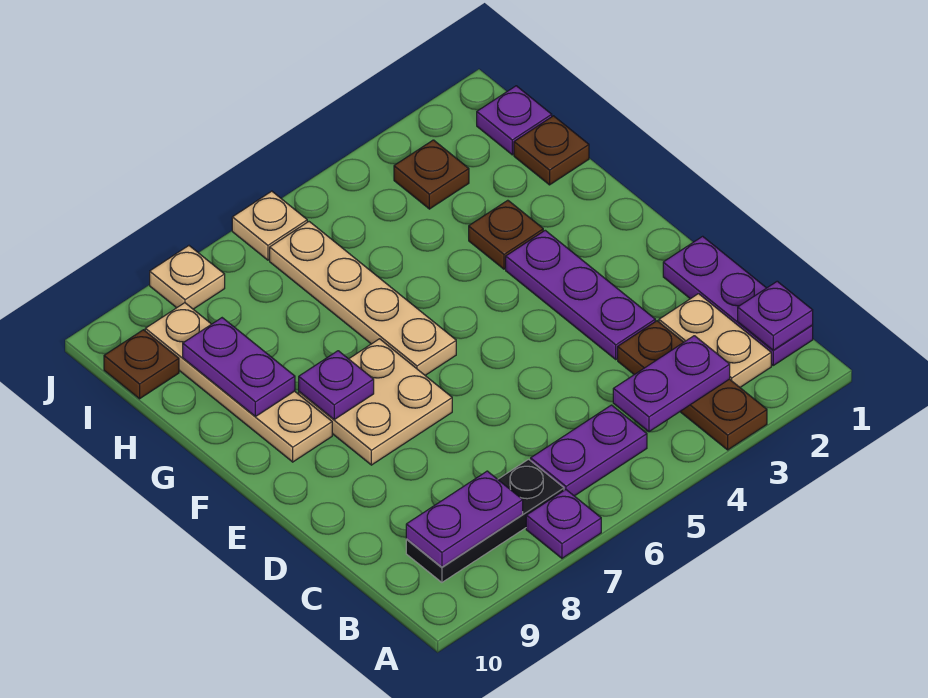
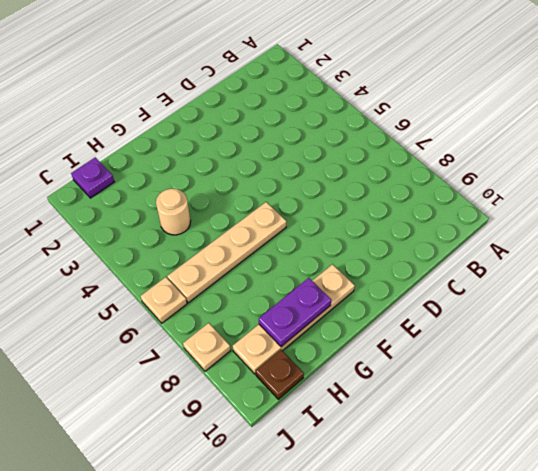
tan round brick H4 level 1 -> none
none -> brown plate A3:C3 level 1
none -> purple plate A7 level 1
none -> purple plate B1:D1 level 1

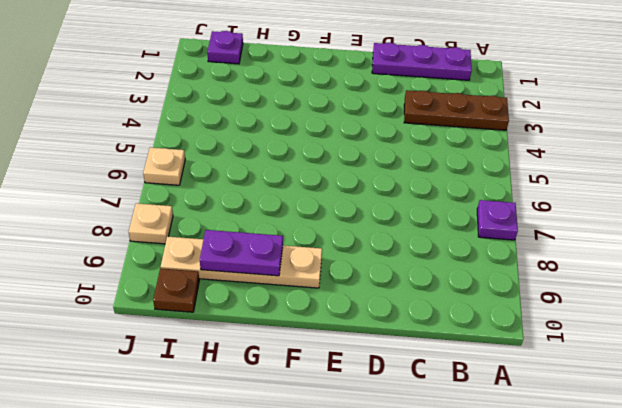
none -> tan plate B2:C2 level 1
none -> purple plate B5:B6 level 1
none -> black plate B7:B9 level 1

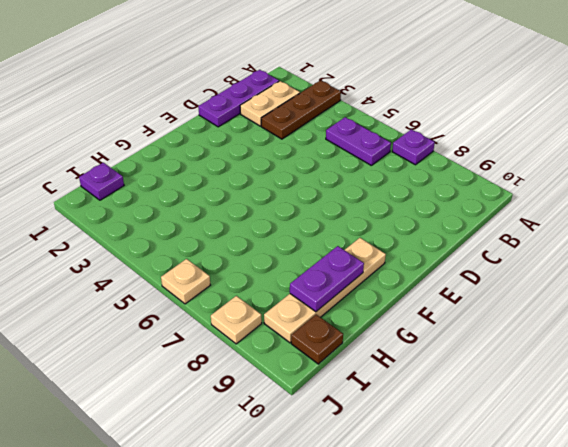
none -> black plate B7:B9 level 1
none -> purple plate D3:F3 level 1
none -> tan plate E7:F8 level 1

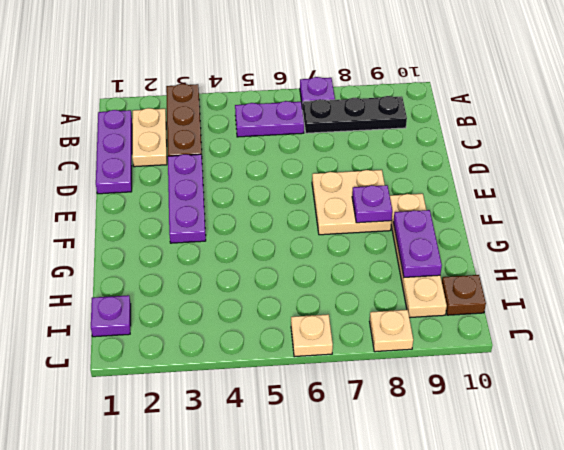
none -> tan plate F6:I6 level 1
none -> brown plate G3 level 1
none -> brown plate H1 level 1

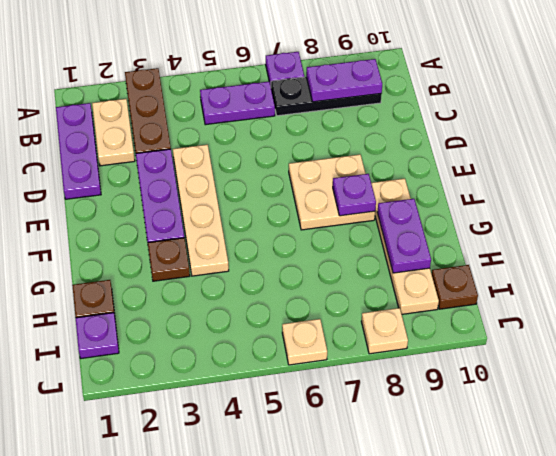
tan plate D4:G4 level 1 -> tan plate F6:I6 level 1
none -> brown plate I3 level 1
none -> purple plate B1 level 2
none -> purple plate B3:B4 level 2

